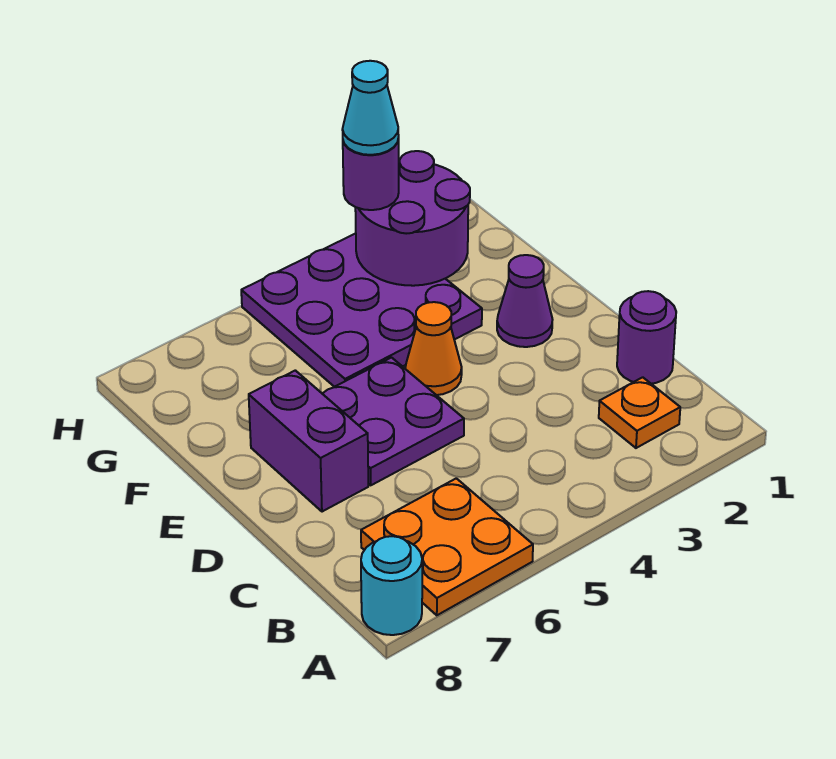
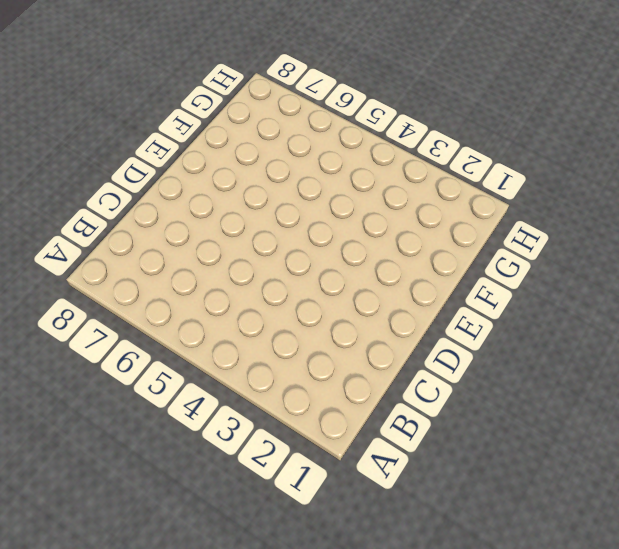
none -> orange plate A6:B7 level 1
none -> cyan round brick A8 level 1
none -> orange plate B2 level 1

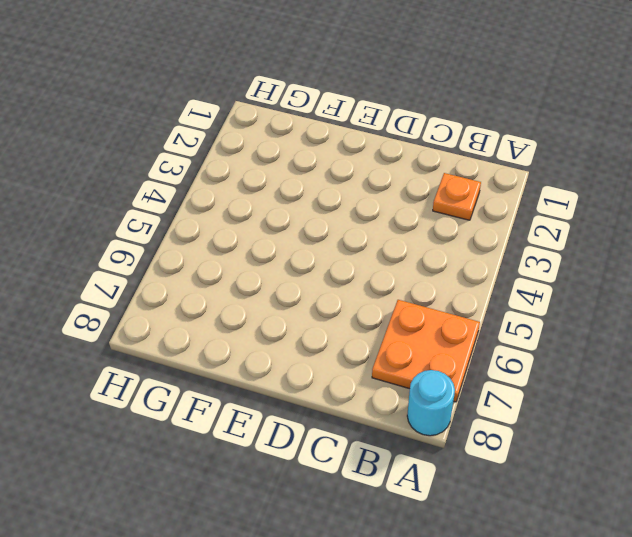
none -> purple round brick C1 level 1
none -> purple plate D5:E6 level 1
none -> purple brick D7:E7 level 1

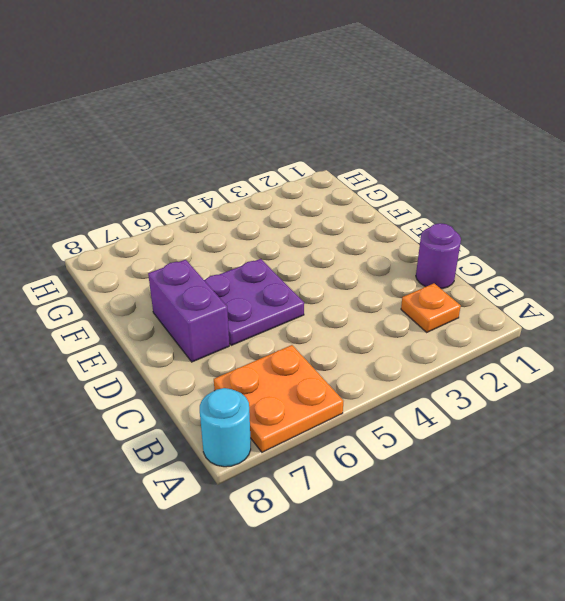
none -> purple cone E2 level 1
none -> orange cone E4 level 1
none -> purple plate F3:H5 level 1

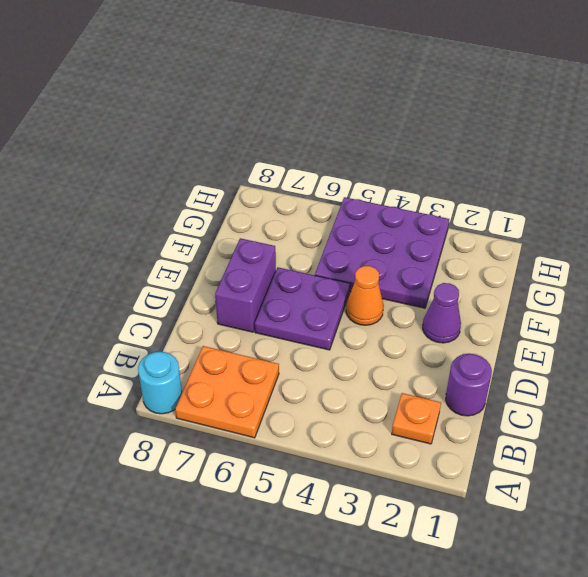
none -> purple round brick G2:H3 level 2
none -> purple round brick H3 level 3
none -> cyan cone H3 level 4

